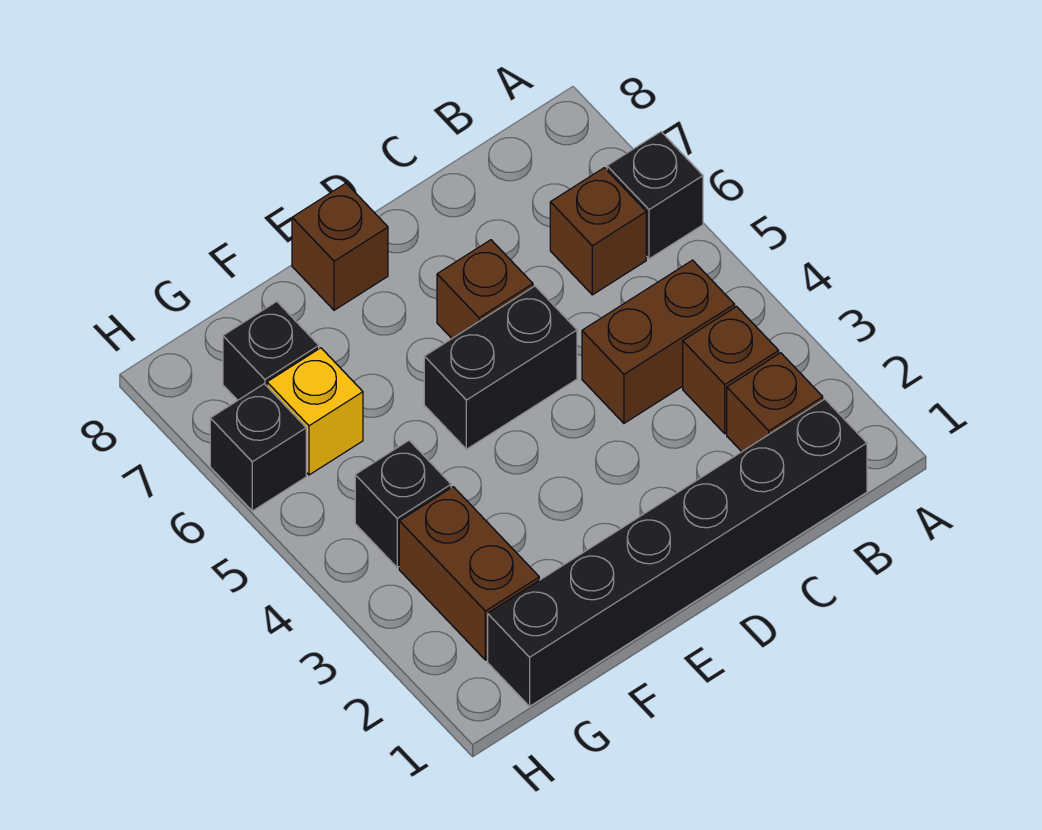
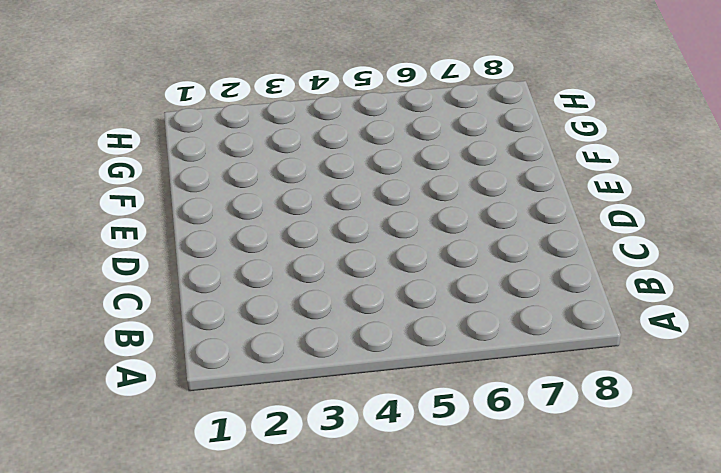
none -> black brick A6 level 1
none -> black brick B1:G1 level 1
none -> brown brick B2 level 1

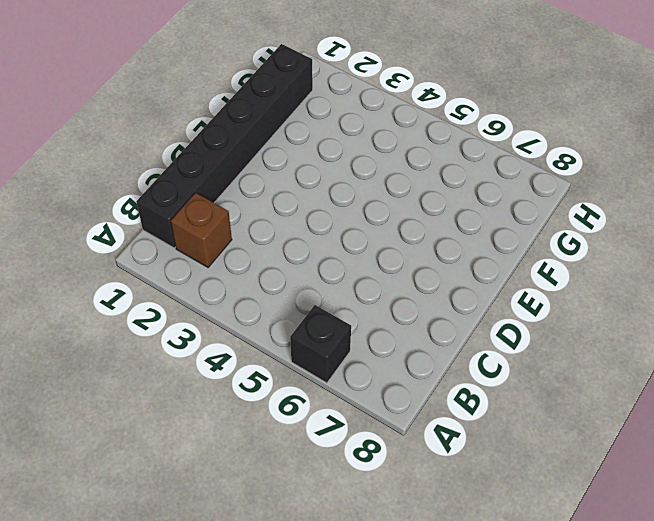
none -> brown brick B3 level 1
none -> brown brick B4:C4 level 1
none -> brown brick B6 level 1

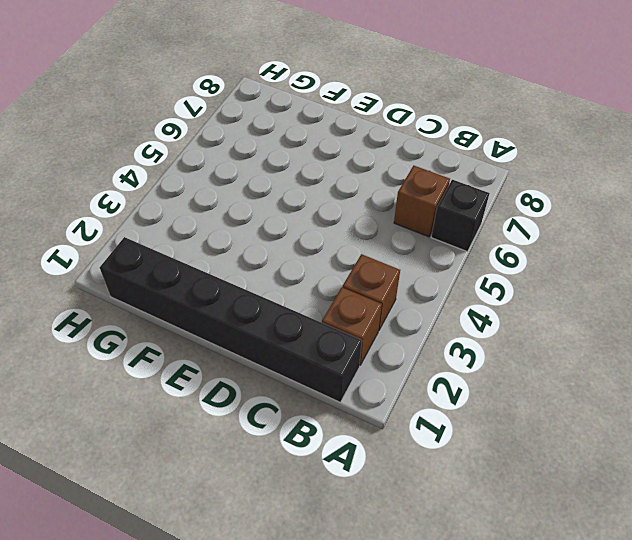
none -> brown brick B4:C4 level 1
none -> black brick D5:E5 level 1
none -> brown brick D6 level 1

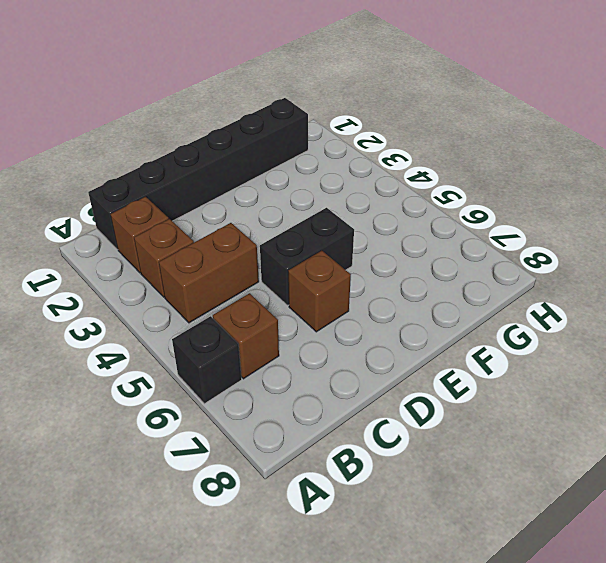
none -> brown brick E8 level 1
none -> brown brick G2:G3 level 1
none -> black brick G4 level 1

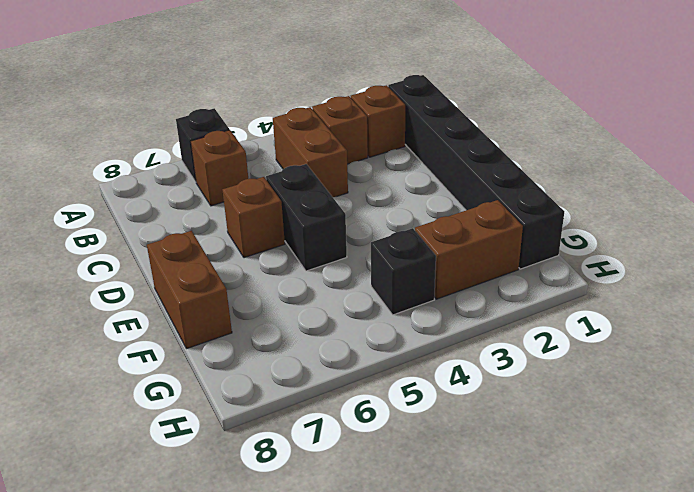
brown brick E8:F8 level 1 -> brown brick E8 level 1
none -> yellow brick G6 level 1
none -> black brick G7 level 1
none -> black brick H6 level 1

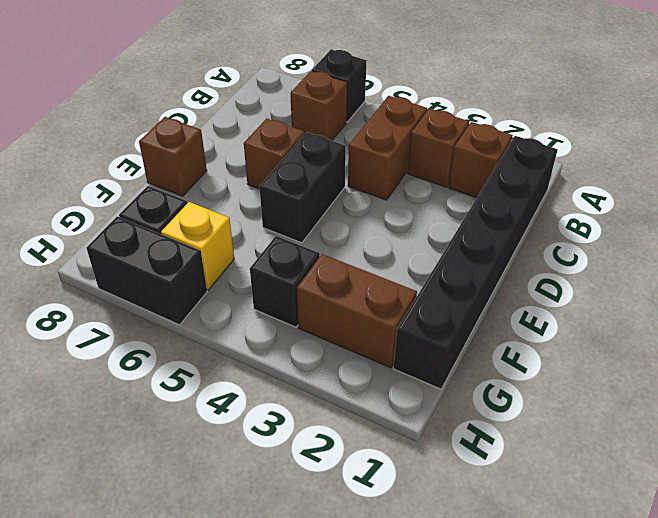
black brick H6:H7 level 1 -> black brick H6 level 1

